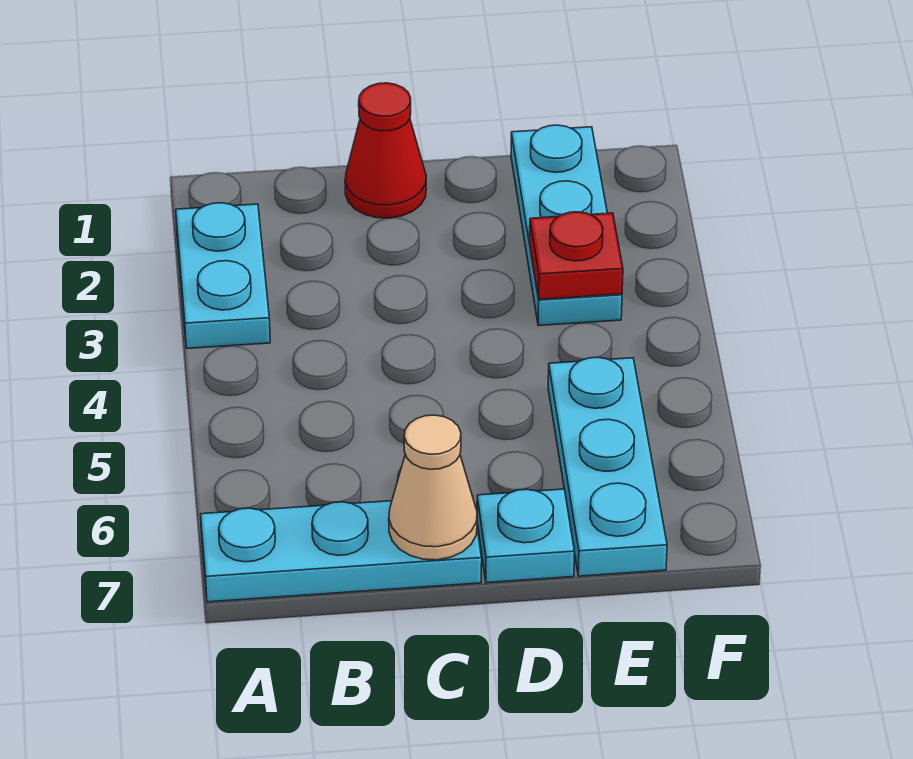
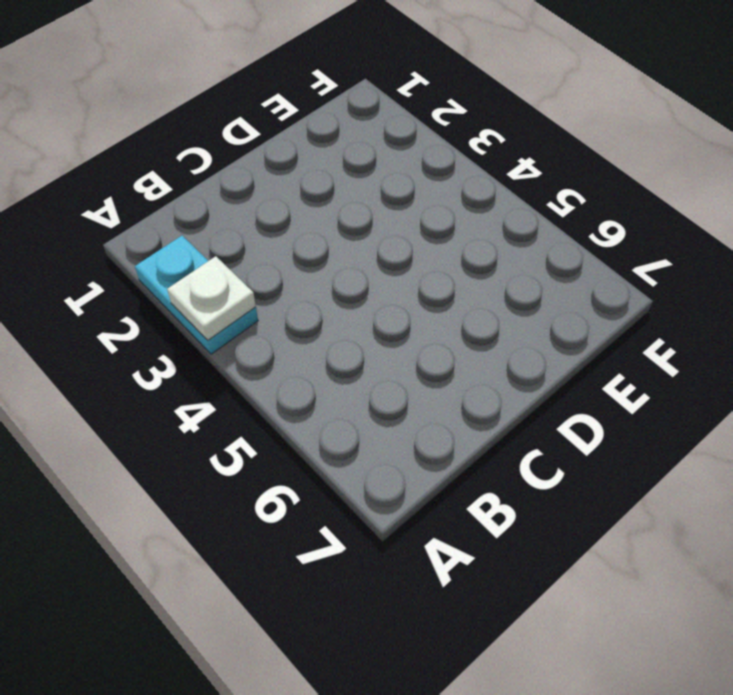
white plate A3 level 2 -> none
none -> cyan plate A7:C7 level 1
none -> red cone C1 level 1

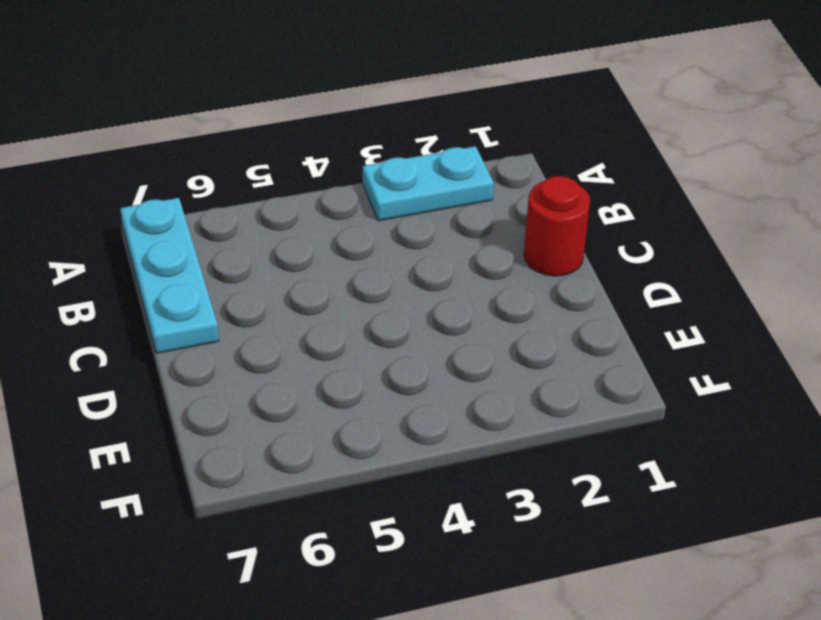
red round brick C1 level 1 -> red cone C1 level 1
none -> cyan plate D7 level 1
none -> cyan plate E1:E3 level 1

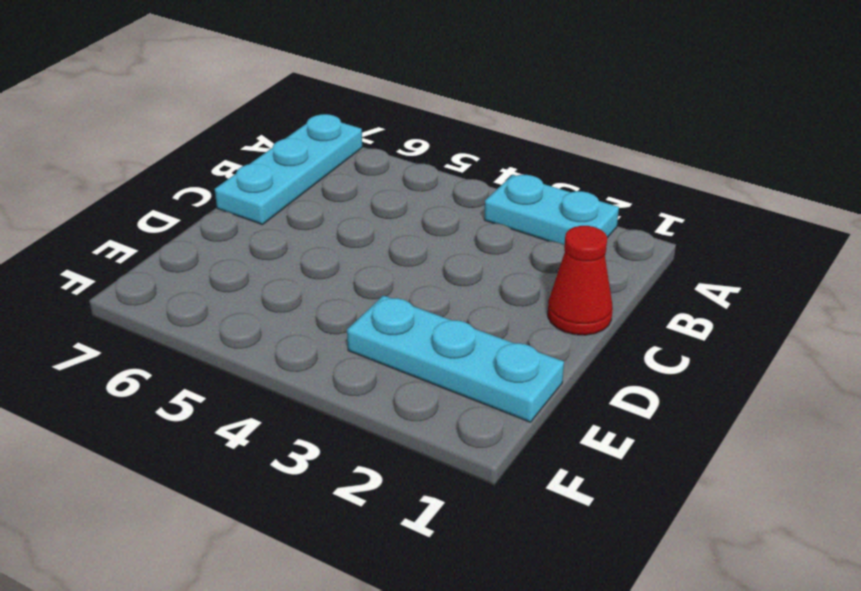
none -> cyan plate D7 level 1
none -> cyan plate E5:E7 level 1

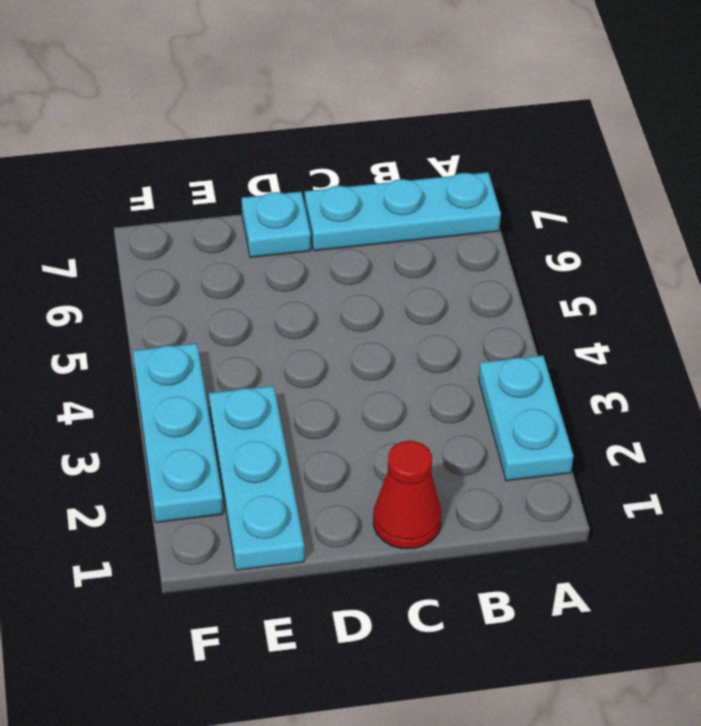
cyan plate F2:F4 level 1 -> cyan plate E5:E7 level 1
none -> tan cone C7 level 2
none -> red plate E3 level 2

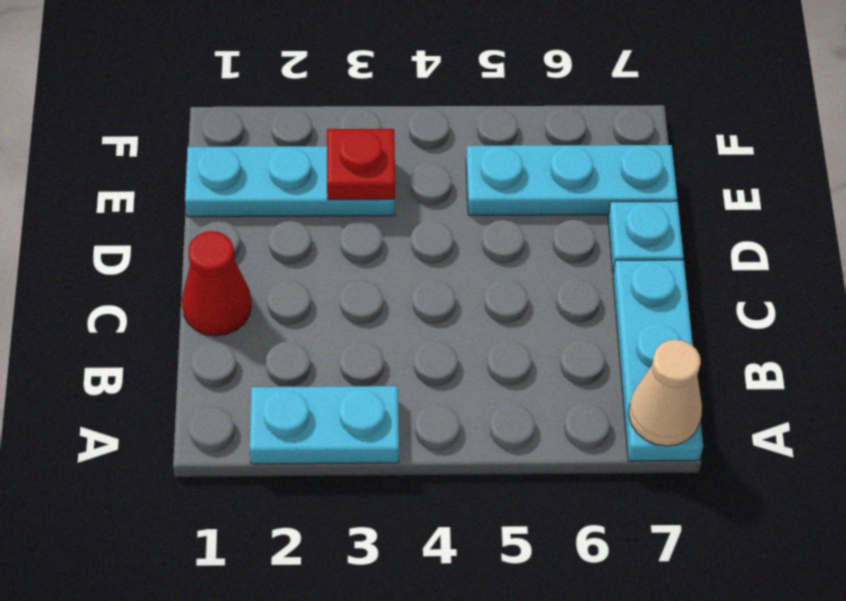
tan cone A7 level 2 -> tan cone C7 level 2

